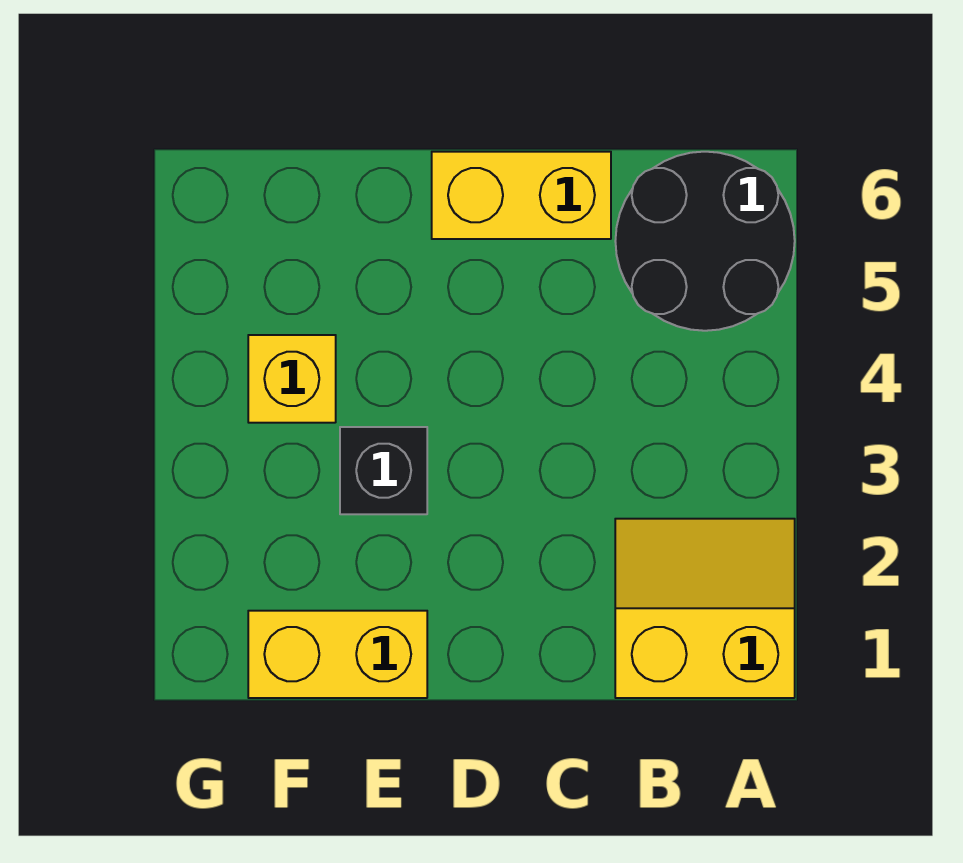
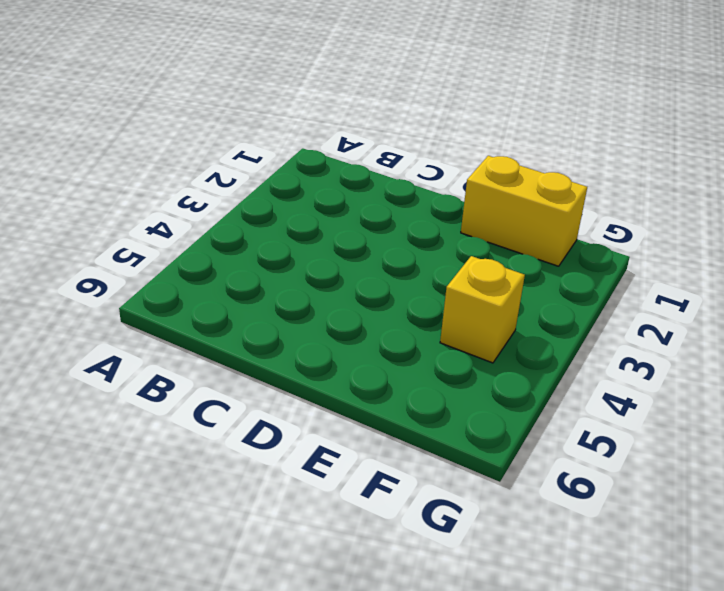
none -> yellow slope A1:B2 level 1 top 1
none -> black round brick A5:B6 level 1

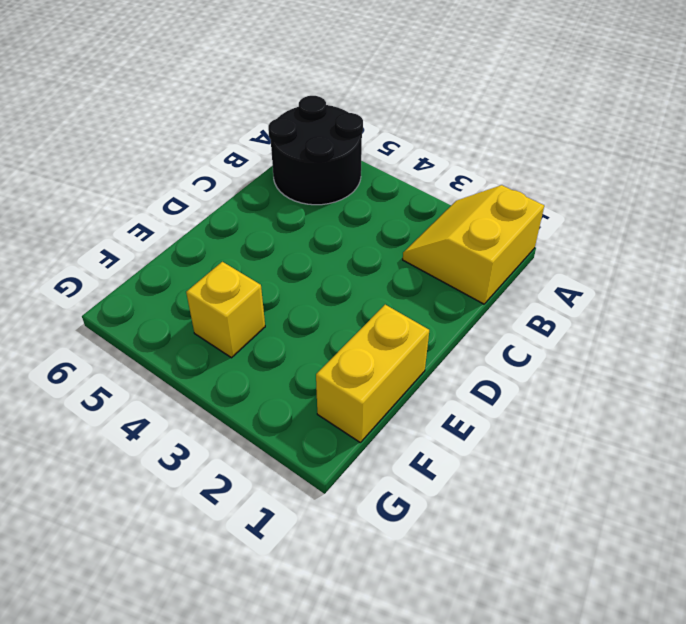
none -> yellow brick C6:D6 level 1
none -> black brick E3 level 1

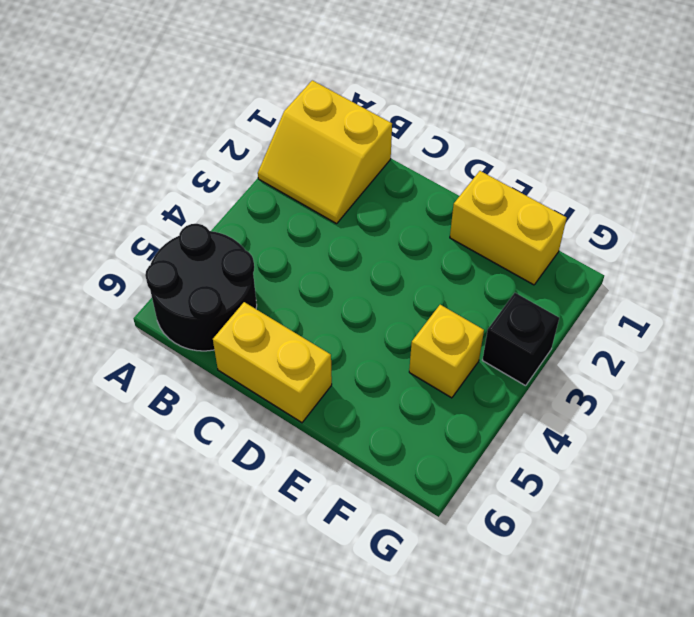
black brick G3 level 1 -> black brick E3 level 1

